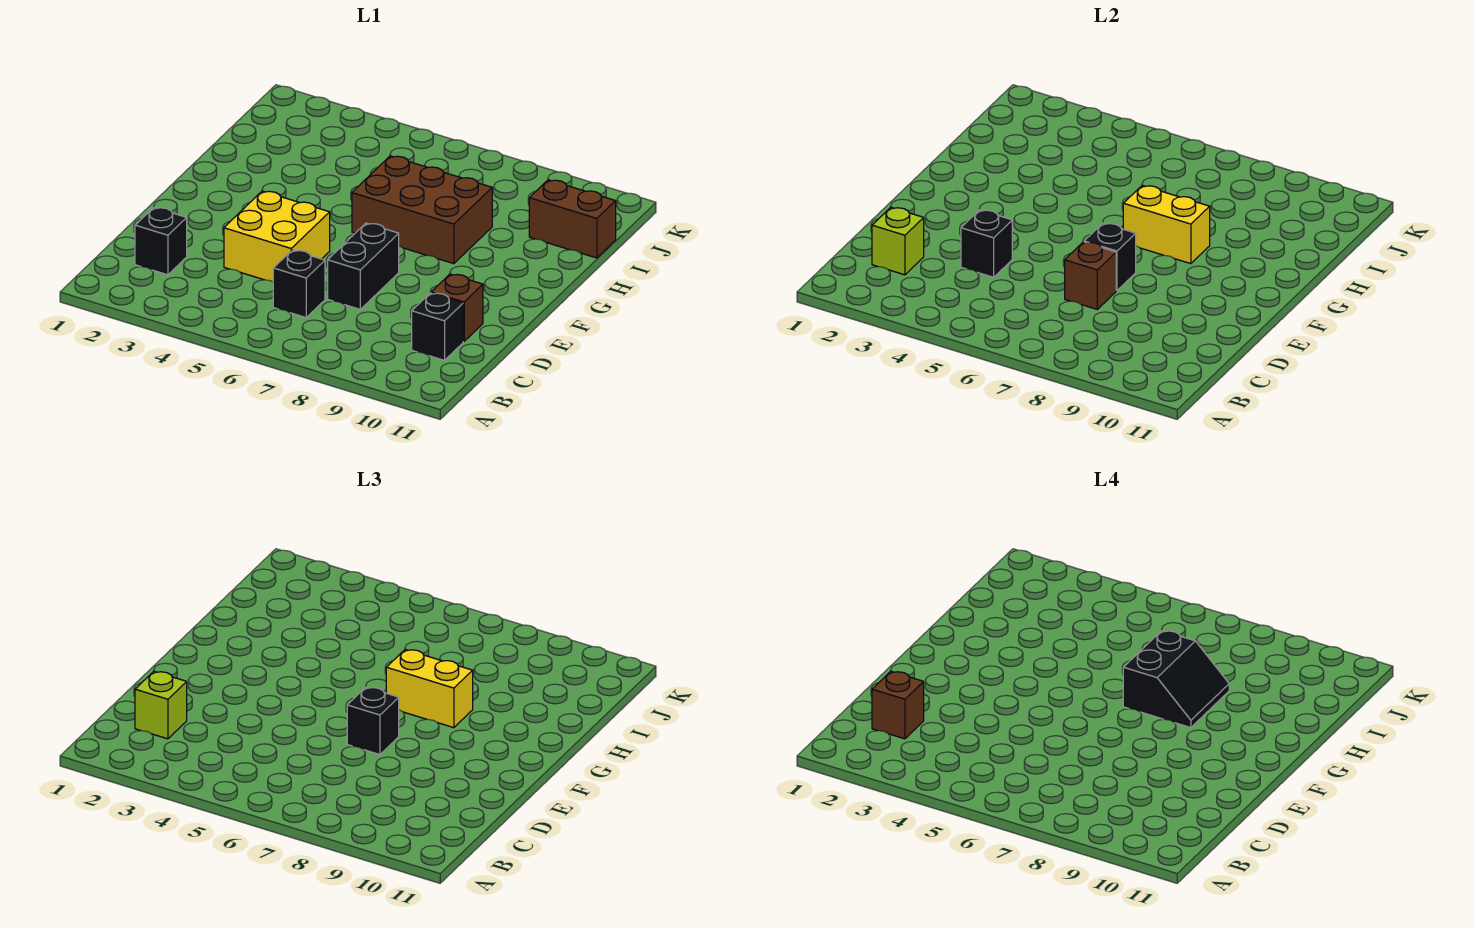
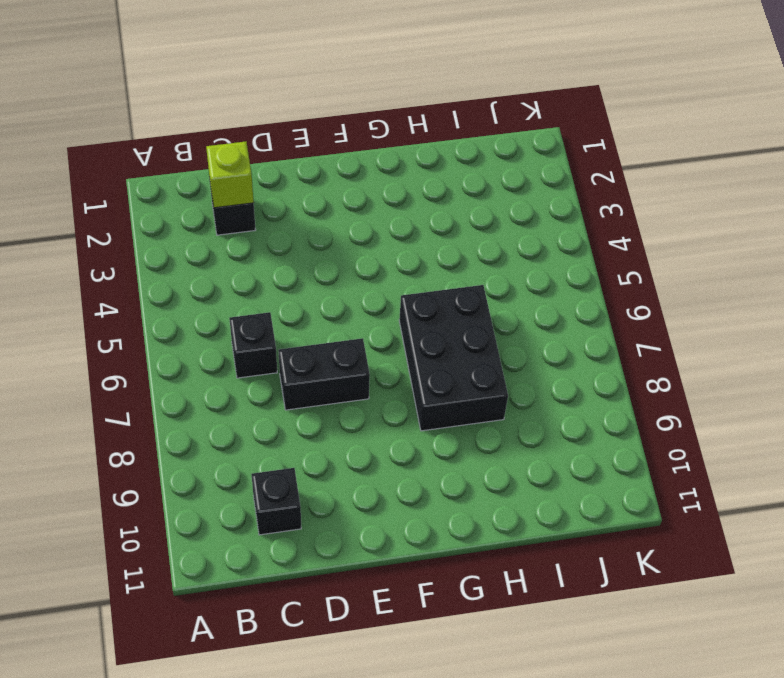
black brick G6:H8 level 1 -> brown brick G6:H8 level 1
none -> yellow brick D4:E5 level 1
none -> brown brick D10 level 1
none -> brown brick I10:I11 level 1

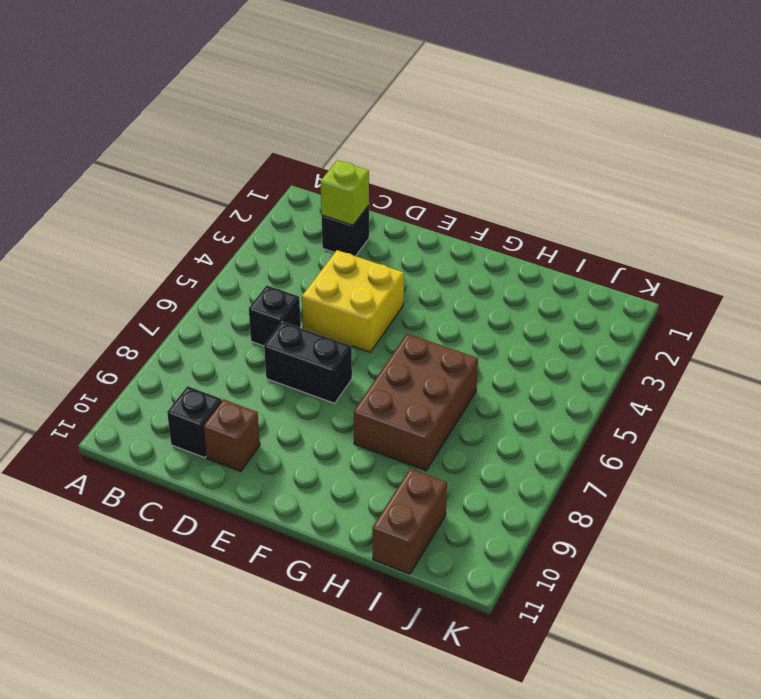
none -> black brick D4 level 2
none -> brown brick D7 level 2
none -> black brick E7 level 2

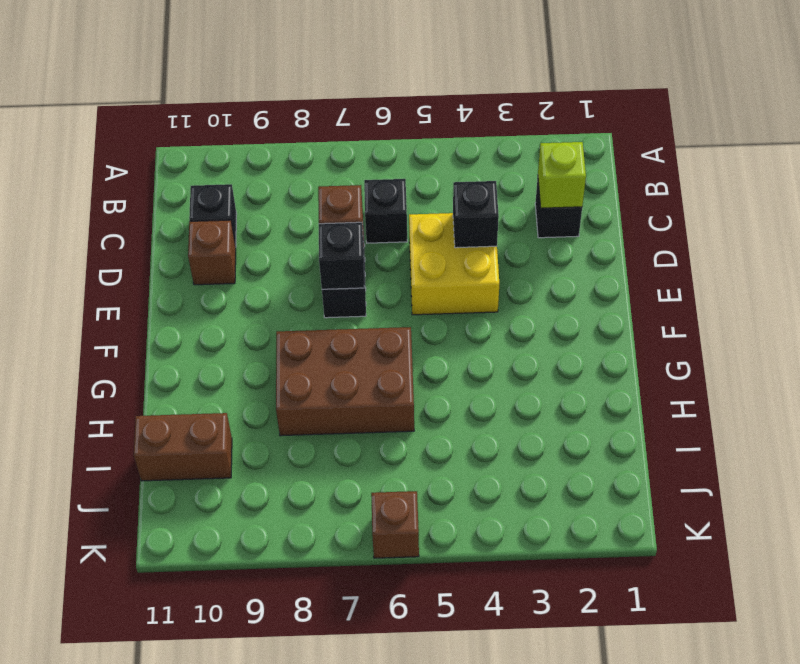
brown brick K6 level 1 -> brown brick C2 level 4
none -> yellow brick G7:G8 level 2
none -> lime brick C2 level 3
none -> black brick E7 level 3

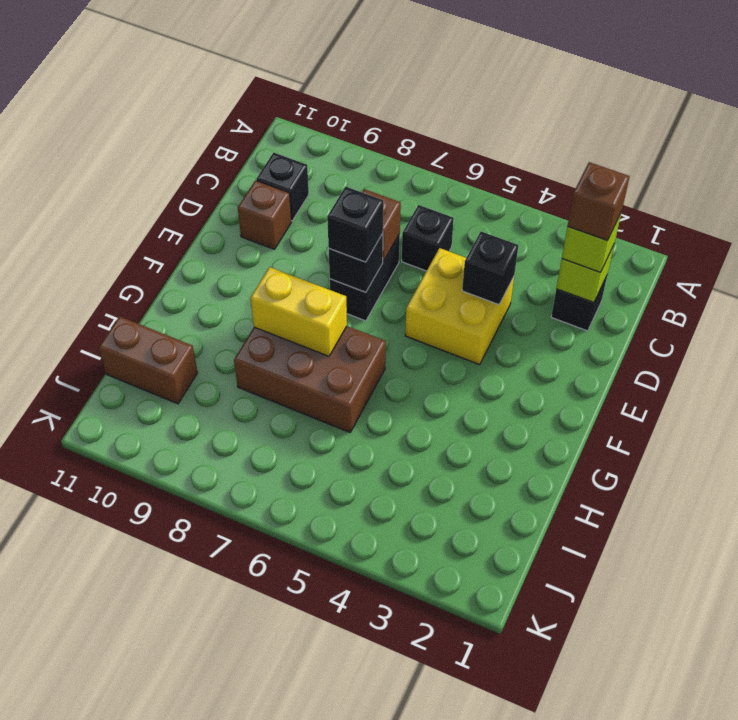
none -> yellow brick G7:G8 level 3
none -> black slope G7:H8 level 4 top 7

